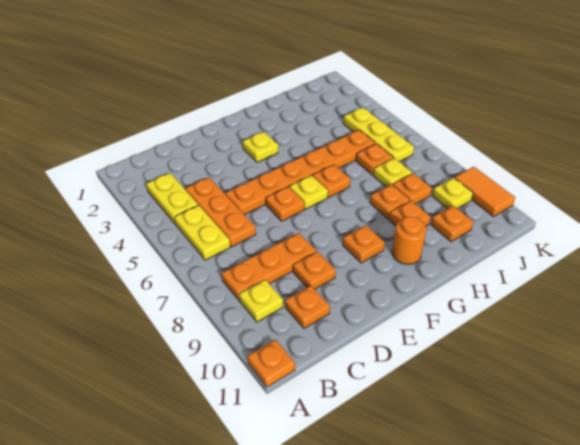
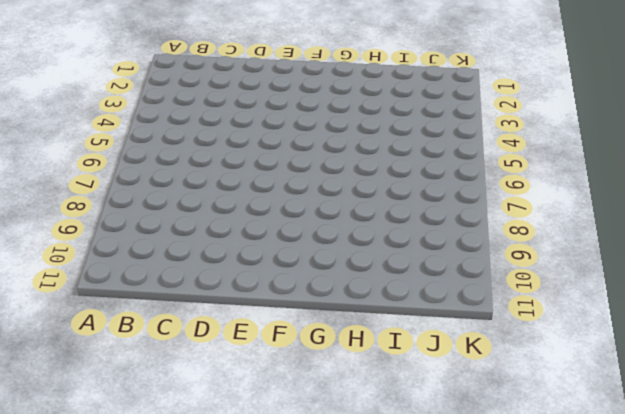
none -> orange plate A11 level 1
none -> yellow plate B3:B4 level 1
none -> yellow plate B5:B6 level 1

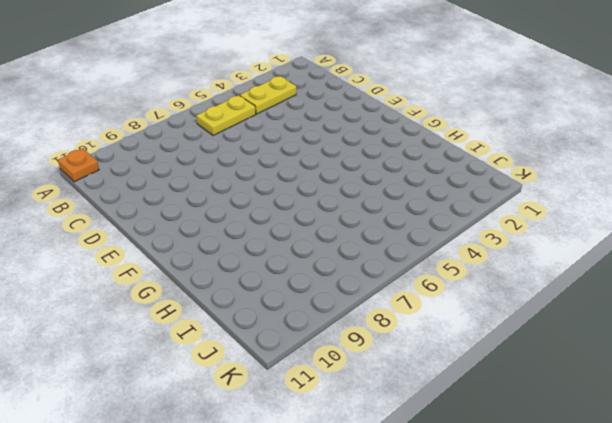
none -> orange plate B8:D8 level 1
none -> yellow plate B9 level 1
none -> orange plate C4:C6 level 1

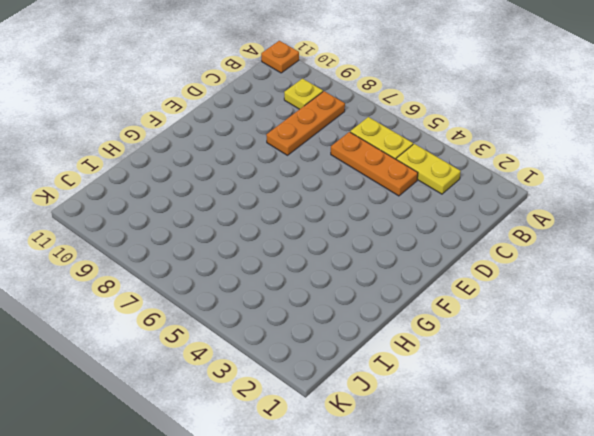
none -> orange plate C10 level 1
none -> orange plate D5:I5 level 1
none -> orange plate D9 level 1

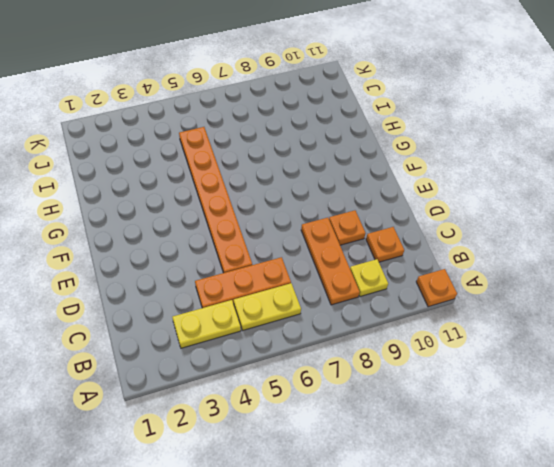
none -> orange plate E6 level 1
none -> yellow plate F3 level 1
none -> yellow plate F6 level 1

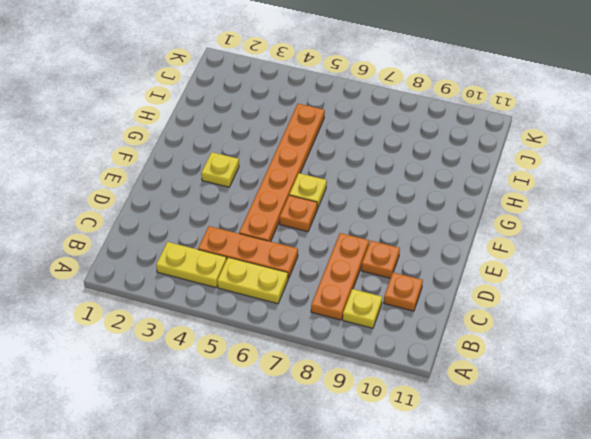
none -> orange plate A11 level 1
none -> orange plate F9 level 1
none -> orange plate G6 level 1

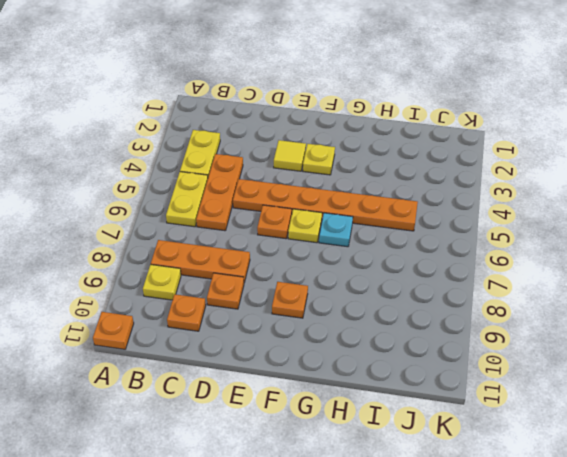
yellow tile E3 level 1 -> none
cyan plate G6 level 1 -> orange plate G6 level 1
none -> orange round brick G10 level 1
none -> orange plate H8 level 1
none -> orange plate H9 level 1

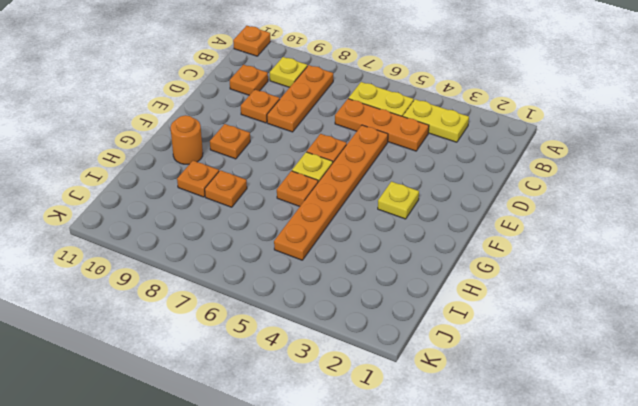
none -> orange plate I6 level 1
none -> yellow plate I7 level 1
none -> orange plate I8 level 1

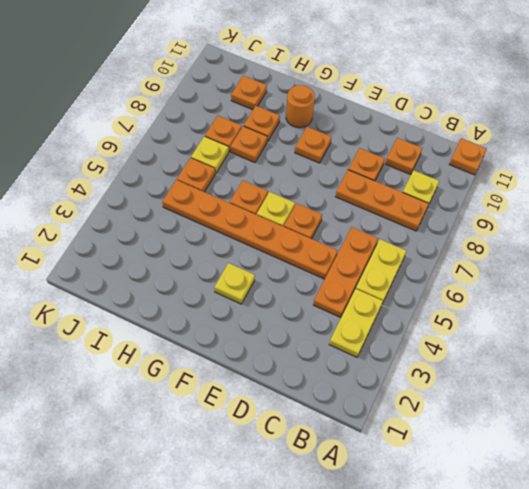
none -> yellow plate J4:J6 level 1
none -> yellow plate J9 level 1
none -> orange tile K9:K10 level 1

